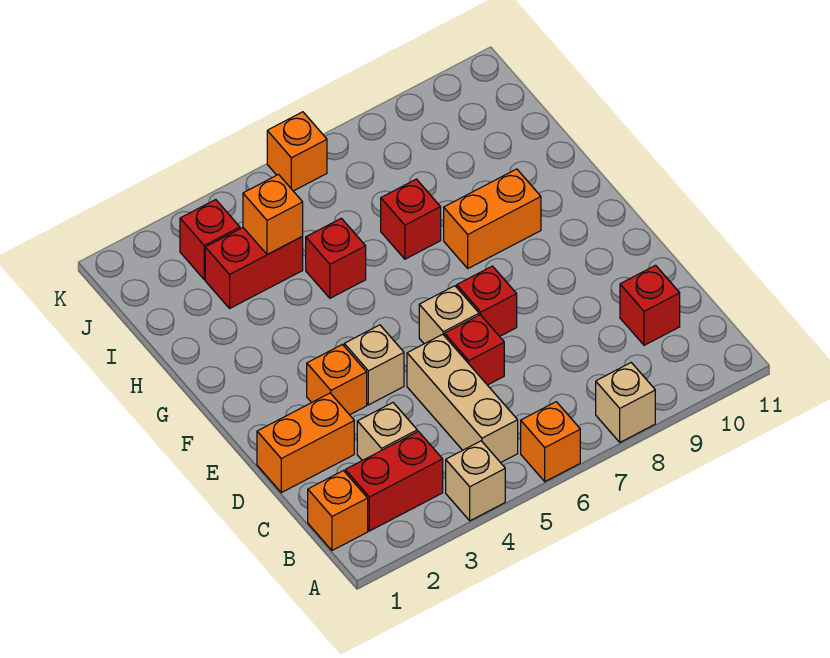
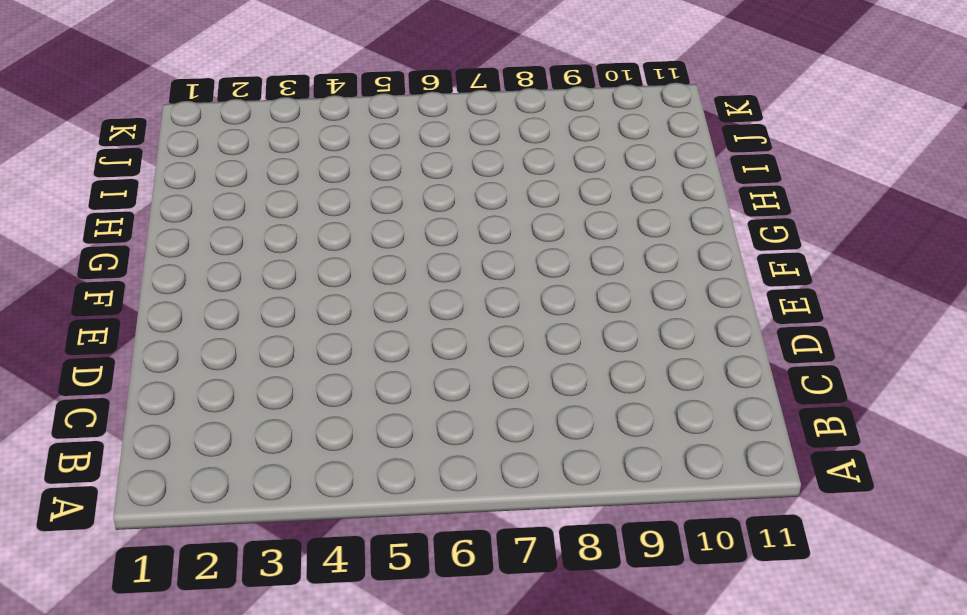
none -> tan brick A4 level 1
none -> orange brick A6 level 1
none -> tan brick A8 level 1

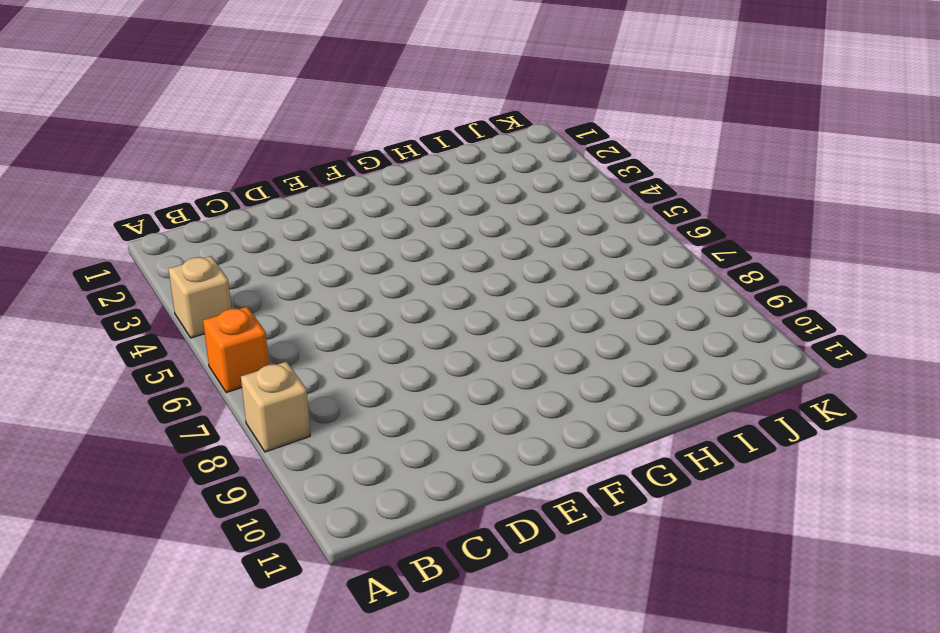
none -> orange brick B1 level 1
none -> red brick B2:B3 level 1
none -> tan brick B5:D5 level 1

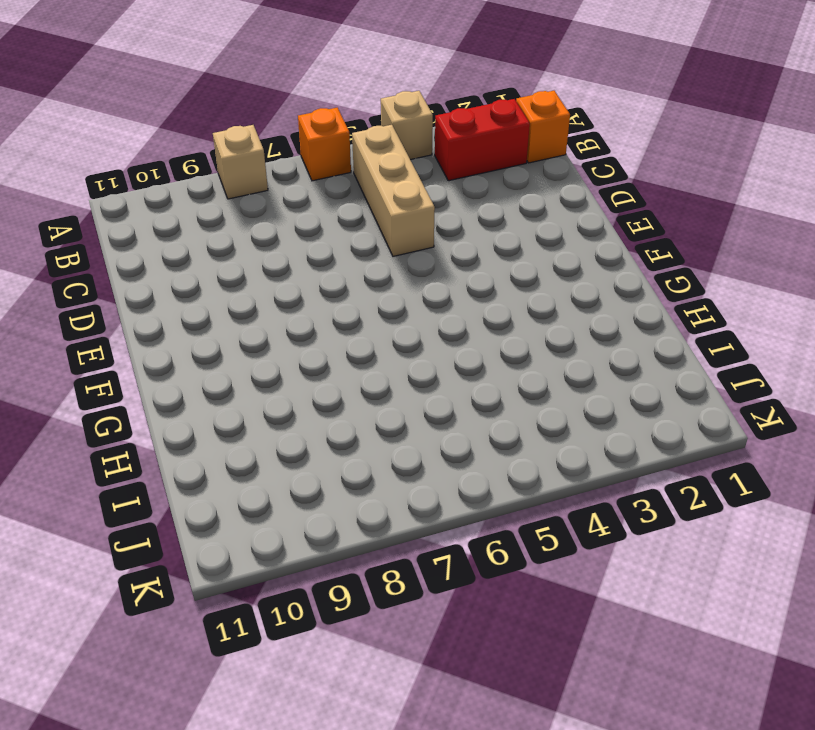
none -> tan brick C3 level 1
none -> red brick C10 level 1
none -> orange brick D1:D2 level 1

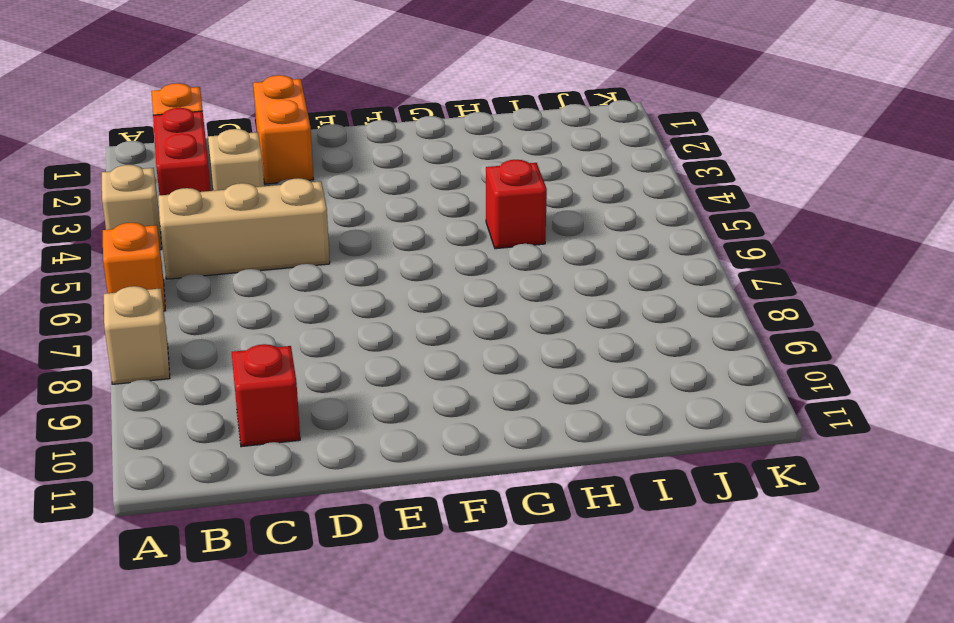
none -> red brick D6 level 1
none -> orange brick E3 level 1
none -> tan brick E4 level 1

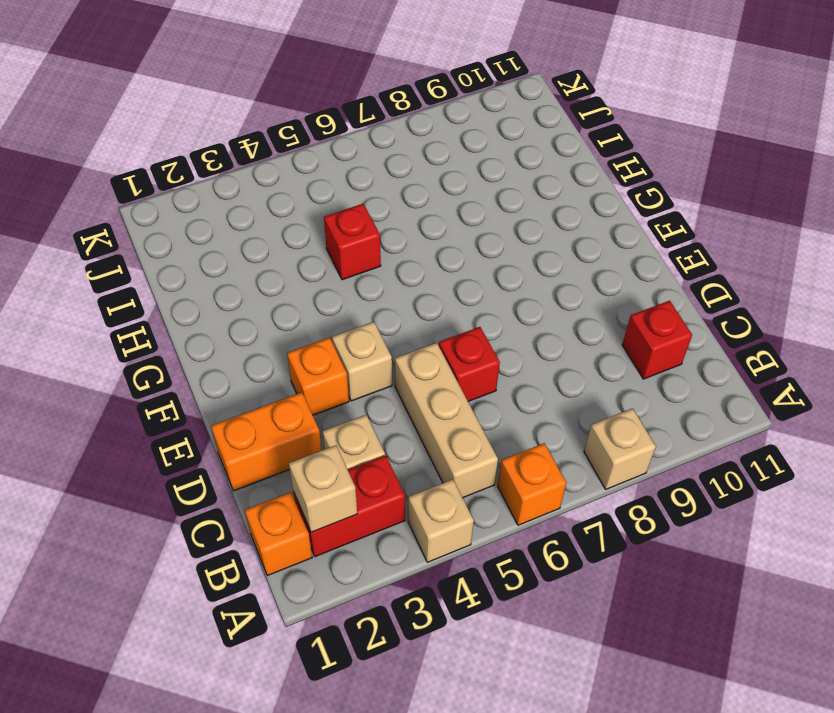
tan brick B2 level 2 -> tan brick E6 level 1
none -> red brick E7 level 1
none -> orange brick G8:G9 level 1
none -> red brick H7 level 1

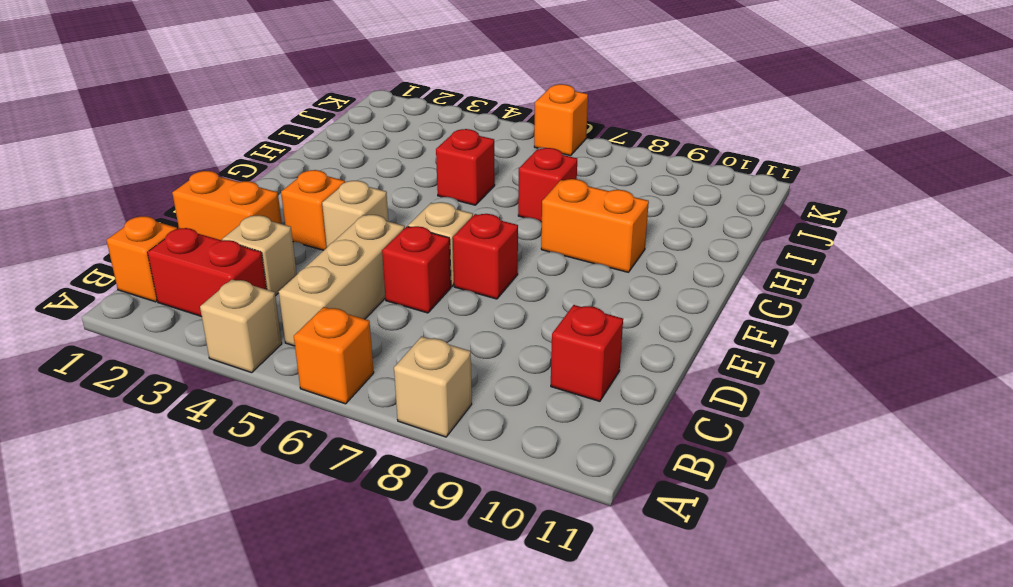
none -> red brick I3:I4 level 1
none -> red brick J3 level 1
none -> orange brick I4 level 2

